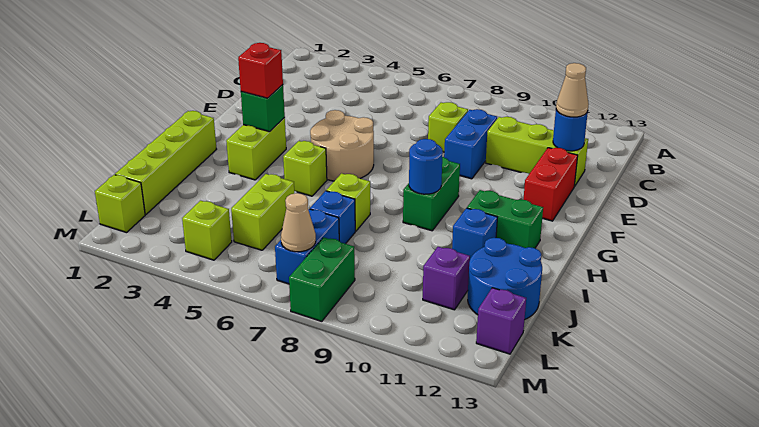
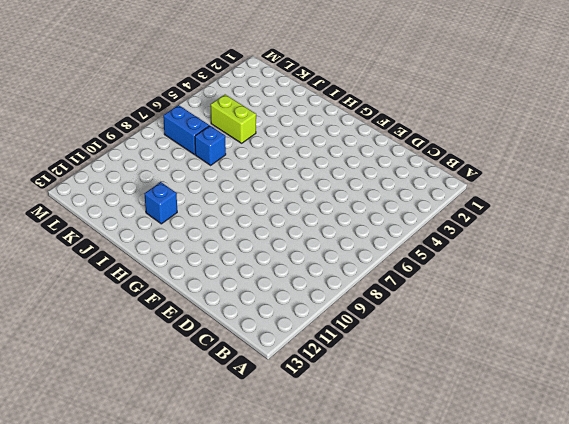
none -> lime brick D8 level 1
none -> blue brick D9:E9 level 1
none -> lime brick D10:D12 level 1

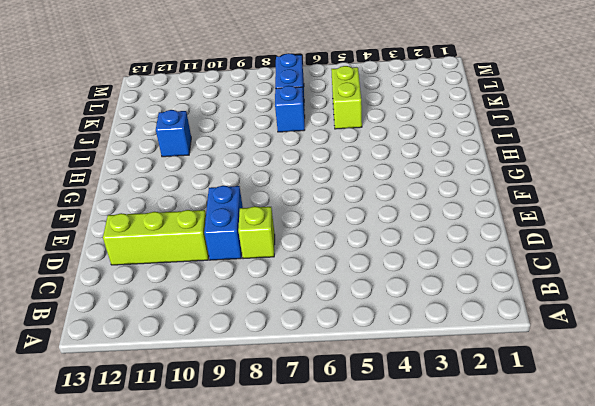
none -> red brick E12:F12 level 1
none -> tan round brick F5:G6 level 1
none -> lime brick G3:H3 level 1

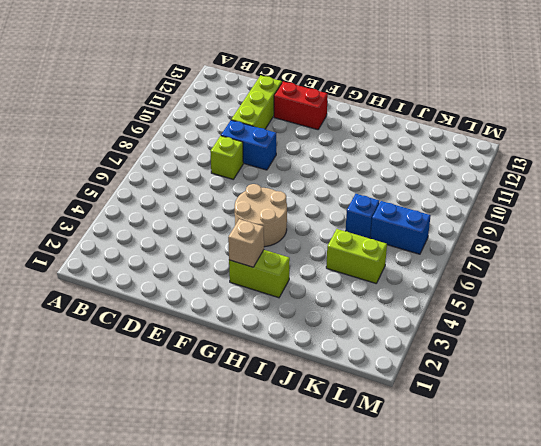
tan brick G3 level 2 -> green brick G3 level 2
none -> green brick G9:H9 level 1
none -> lime brick H1:K1 level 1
none -> lime brick H5 level 1

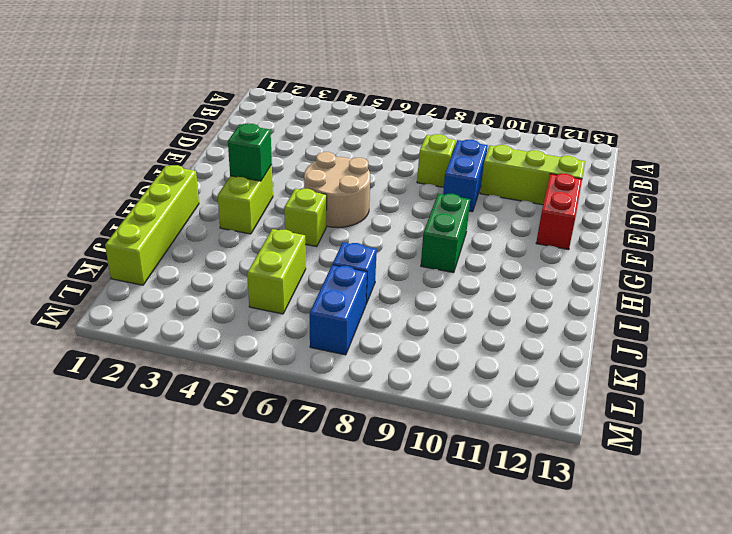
none -> green brick H11:H12 level 1
none -> lime brick I7 level 1
none -> blue brick I11 level 1

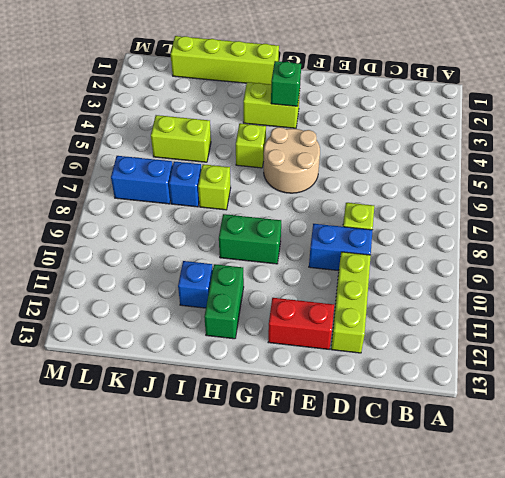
none -> blue round brick J12:K13 level 1
none -> purple brick K11 level 1
none -> lime brick L1 level 1

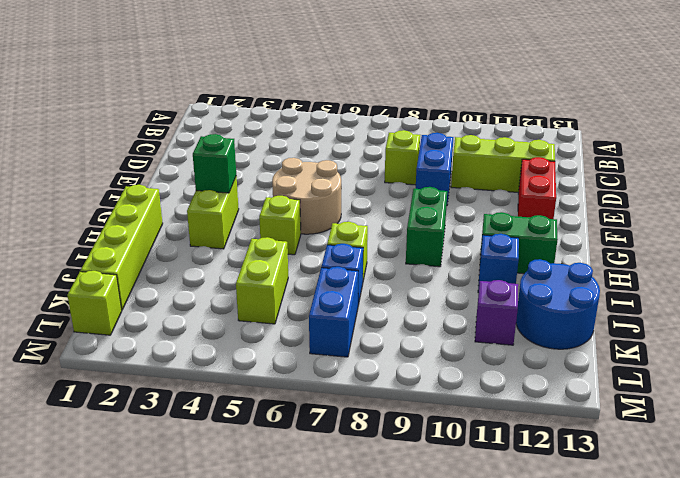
none -> lime brick L4 level 1
none -> green brick L8:M8 level 1
none -> purple brick L13 level 1

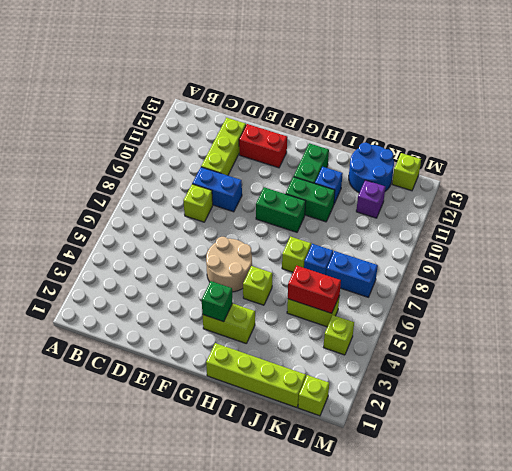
green brick H10:I10 level 1 -> green brick L8:M8 level 1
red brick J5:K5 level 2 -> none
lime brick L13 level 1 -> purple brick L13 level 1
none -> blue round brick D12 level 2
none -> blue round brick H9 level 2
none -> tan cone L7 level 2

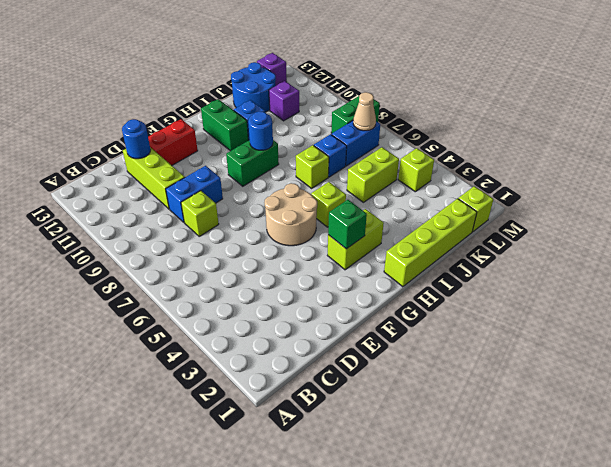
none -> tan cone D12 level 3
none -> red brick G3 level 3

